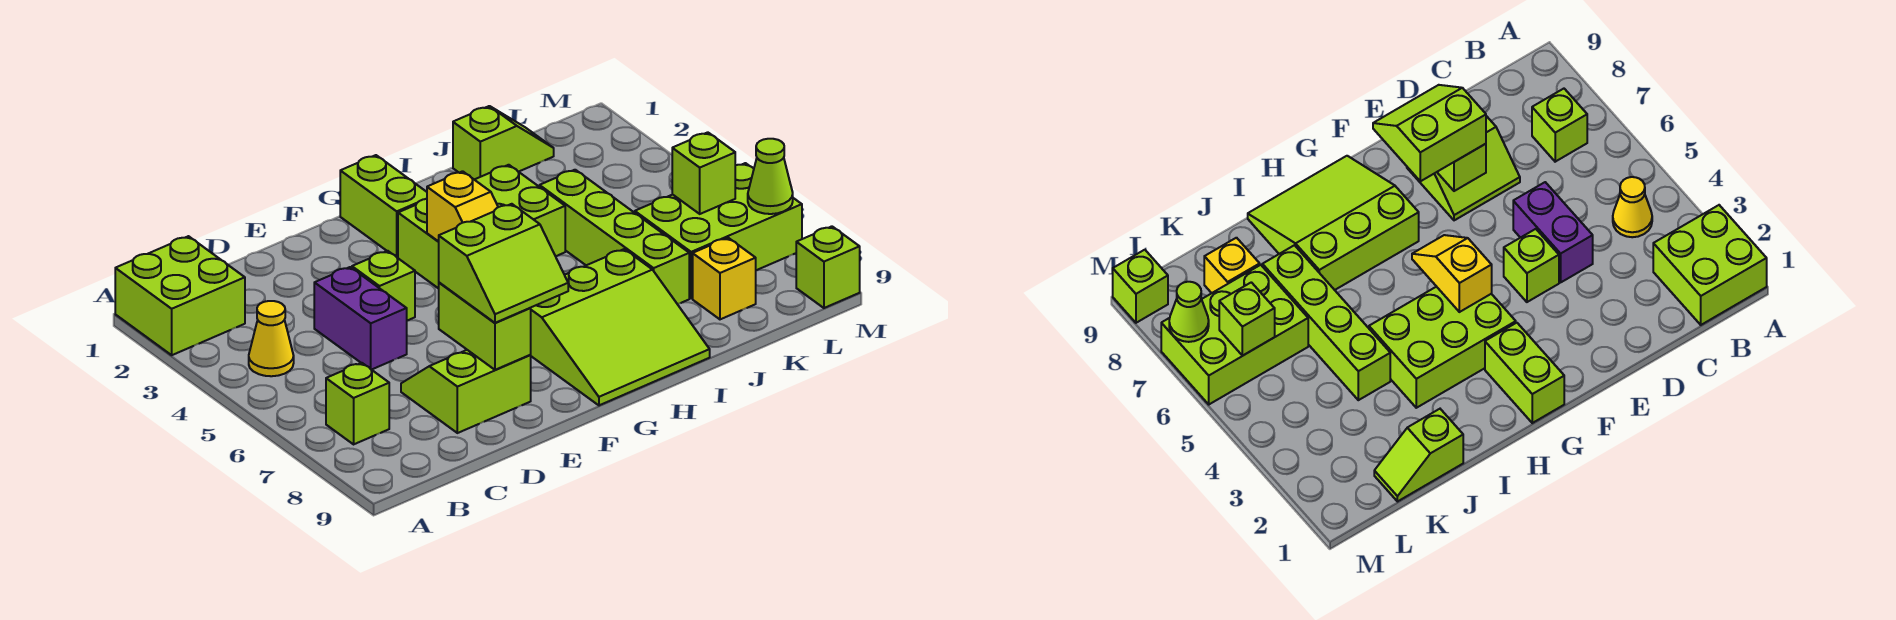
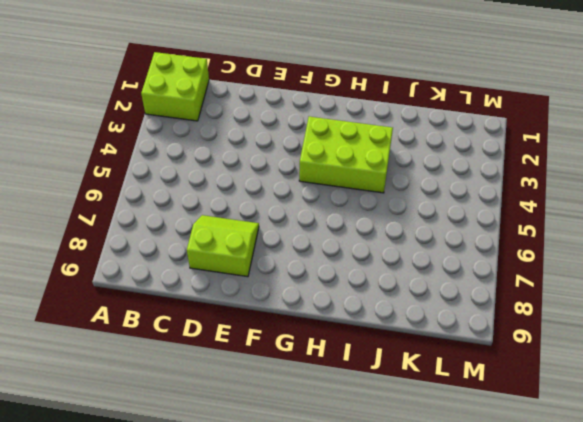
none -> yellow cone B4 level 1
none -> lime brick B7 level 1
none -> purple brick D4:D5 level 1

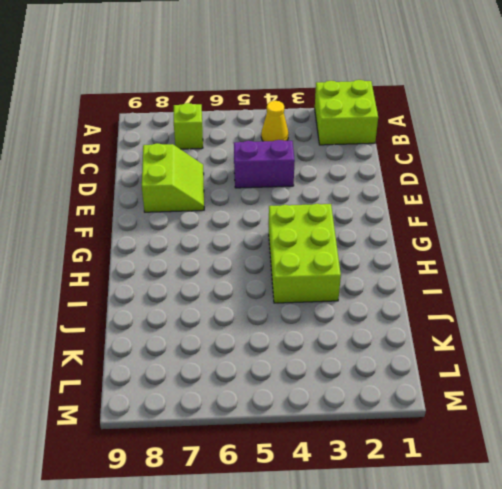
none -> lime brick E4 level 1
none -> lime brick G1:G2 level 1
none -> lime slope G7:I9 level 1 top 7

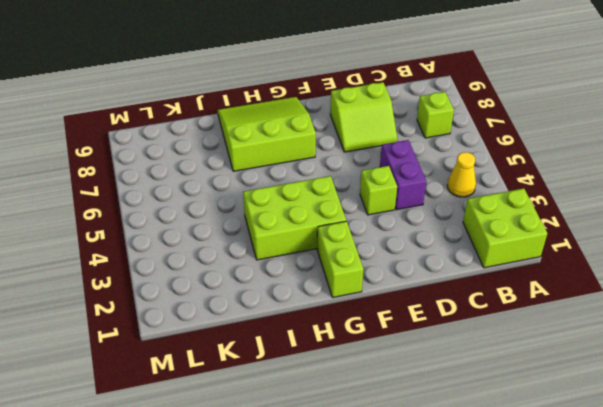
none -> lime slope J1:K1 level 1 top J
none -> lime brick J4:J7 level 1
none -> lime brick K6:M7 level 1

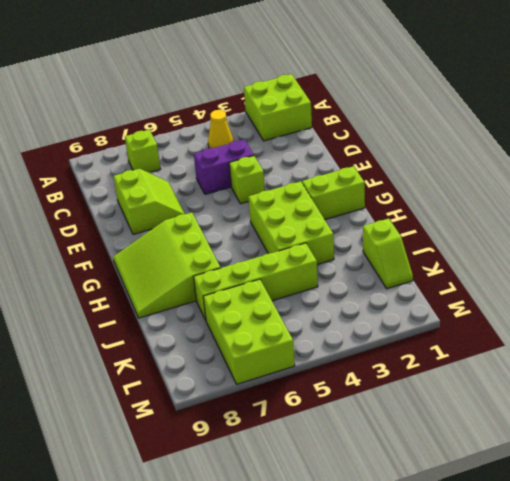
none -> yellow brick K8 level 1
none -> lime brick M9 level 1
none -> lime brick E7:E8 level 2

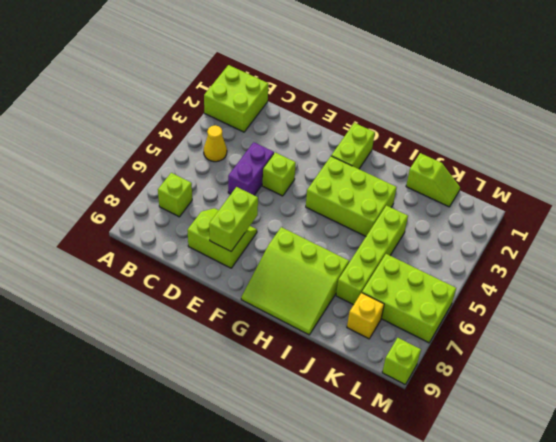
none -> yellow slope G4:G5 level 2 top 4
none -> lime brick L6 level 2
none -> lime cone M7 level 2

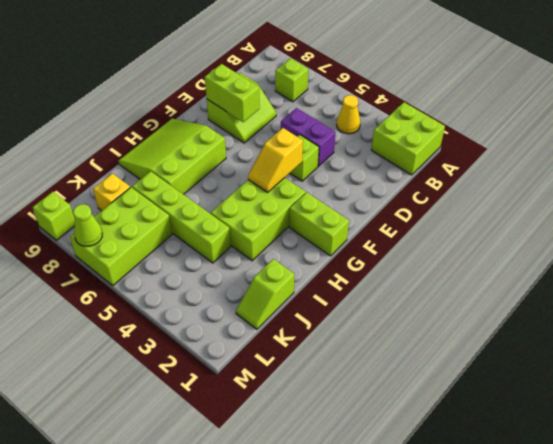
yellow slope F4:G4 level 2 top F -> yellow slope G4:G5 level 2 top 4
none -> lime brick L6 level 2
none -> lime slope E7:F8 level 3 top 7

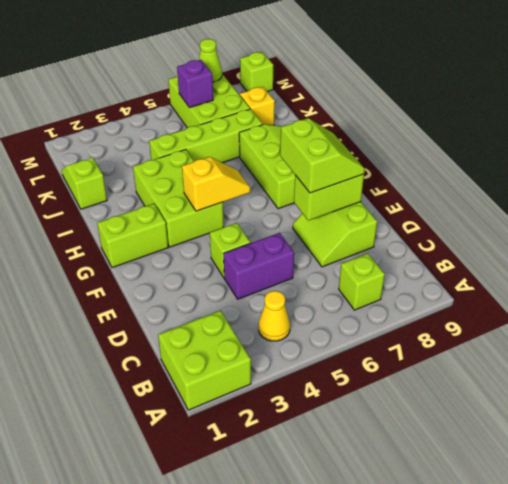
purple brick L6 level 2 -> lime brick L6 level 2

